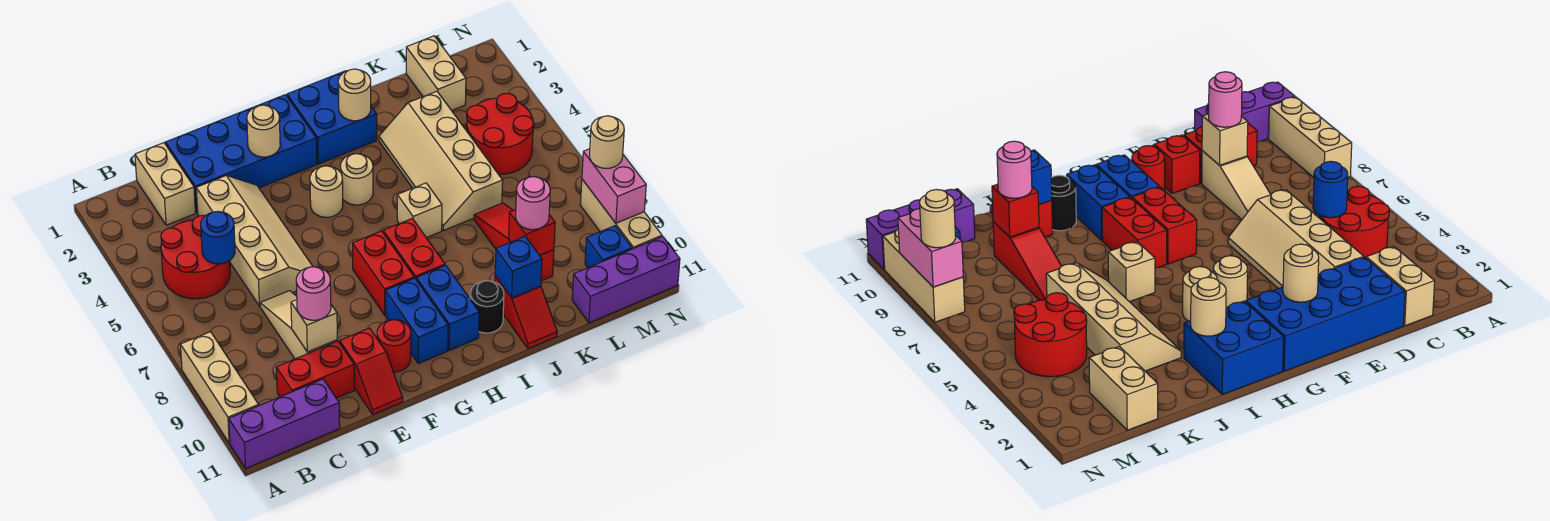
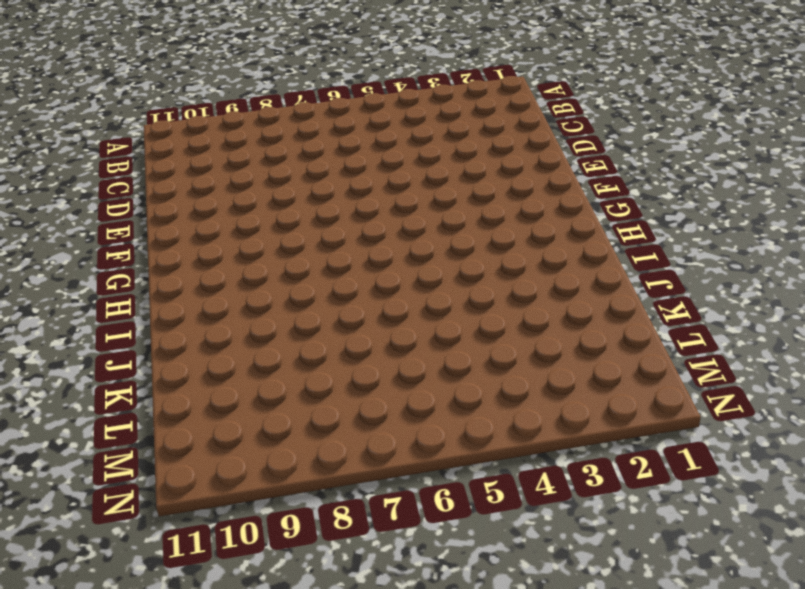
none -> tan brick A8:A10 level 1
none -> purple brick A11:C11 level 1
none -> red round brick B4:C5 level 1
none -> tan brick C1:C2 level 1

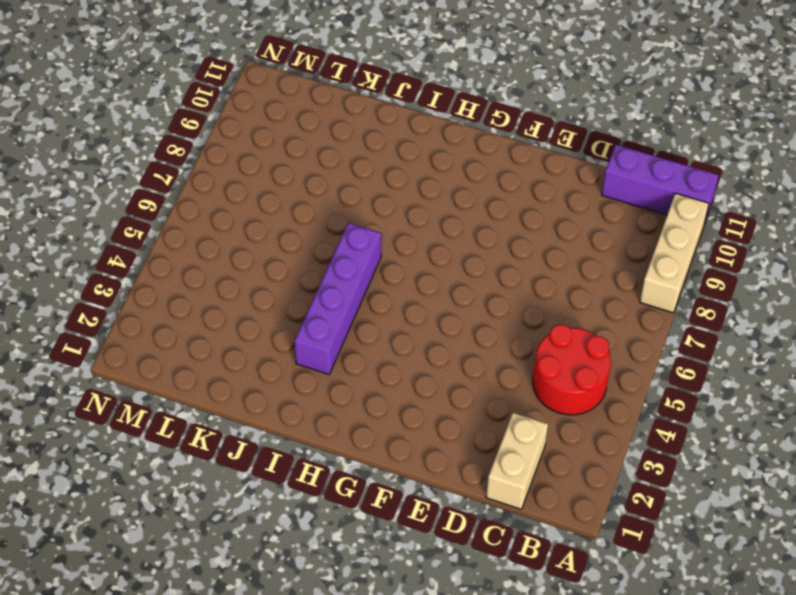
purple brick I3:I6 level 1 -> tan brick I6 level 1
none -> red brick C10:D10 level 1
none -> blue brick D1:G2 level 1
none -> tan slope D3:E6 level 1 top D
none -> tan slope D7:D9 level 1 top 9

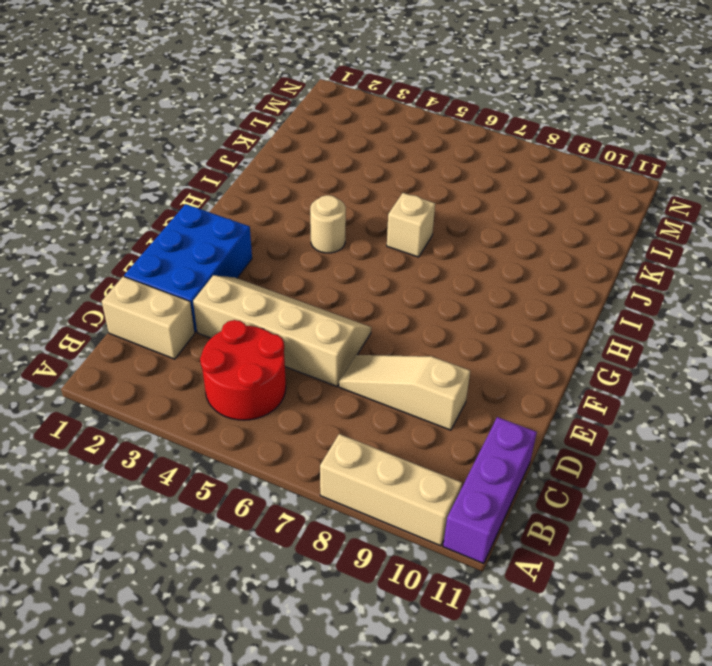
blue brick D1:F2 level 1 -> blue brick D1:G2 level 1
none -> red brick C10:D10 level 1
none -> red slope E10:E11 level 1 top 10
none -> red round brick F10 level 1
none -> tan round brick G4 level 1

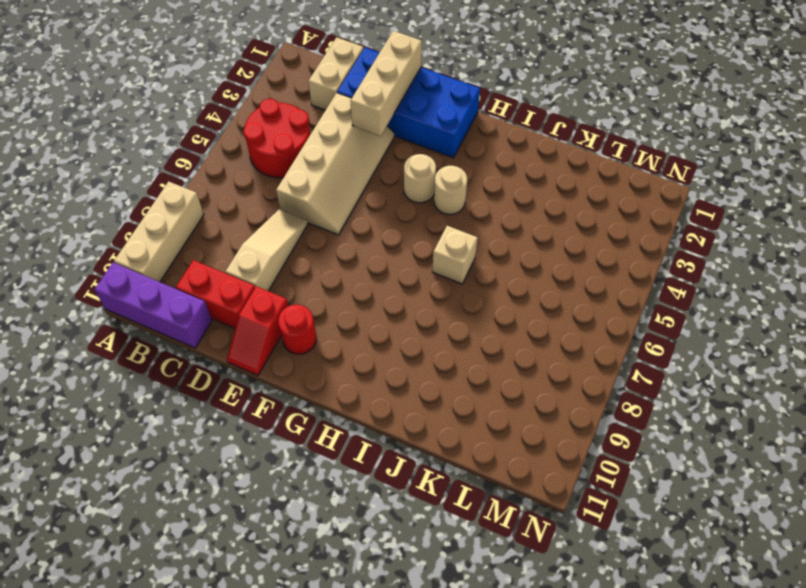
tan brick E1:E3 level 2 -> tan brick N8:N10 level 1
none -> red brick G7:G8 level 1
none -> blue brick G9:G10 level 1
none -> blue brick H1:I2 level 1
none -> red brick H7:H8 level 1

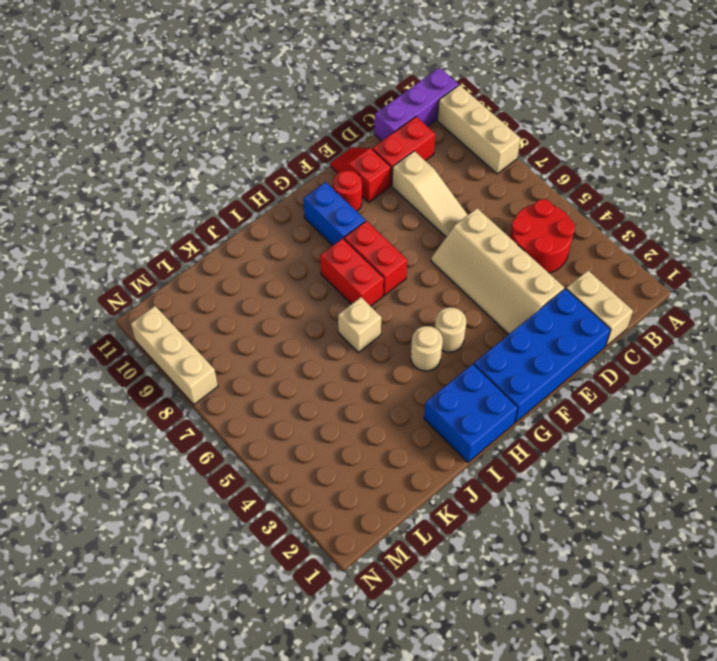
none -> blue brick H9:H10 level 1
none -> black round brick I10 level 1
none -> tan slope J3:K6 level 1 top K
none -> red slope J10:J11 level 1 top 10

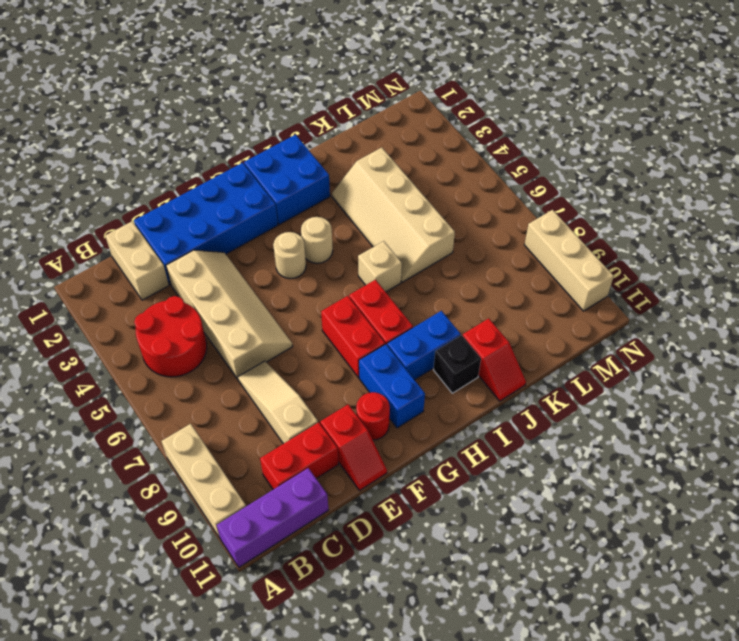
blue brick H9:I9 level 1 -> blue brick H9:H10 level 1
black brick I10 level 1 -> black round brick I10 level 1
none -> red slope K7:K9 level 1 top 9
none -> tan brick L1:L2 level 1
none -> red round brick L4:M5 level 1
none -> purple brick L11:N11 level 1

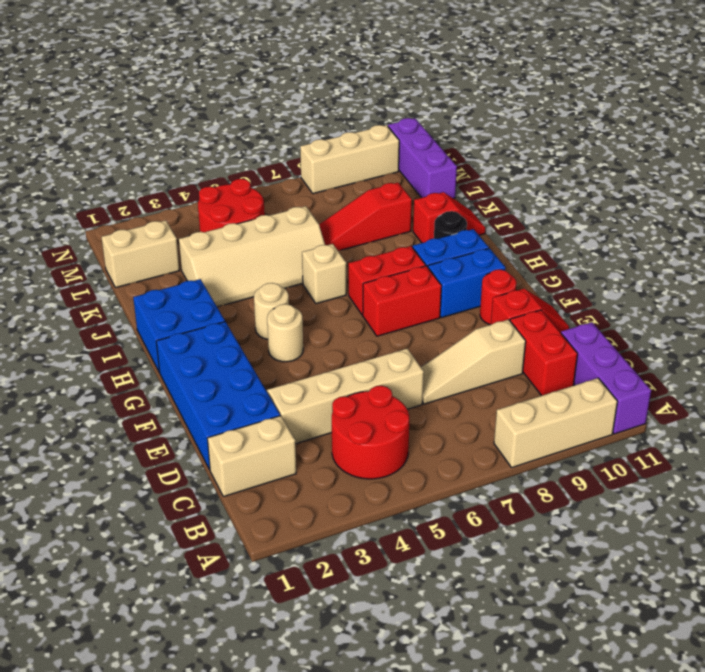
none -> blue brick M10 level 1
none -> blue round brick C5 level 2
none -> tan brick D9 level 2
none -> tan round brick F2 level 2

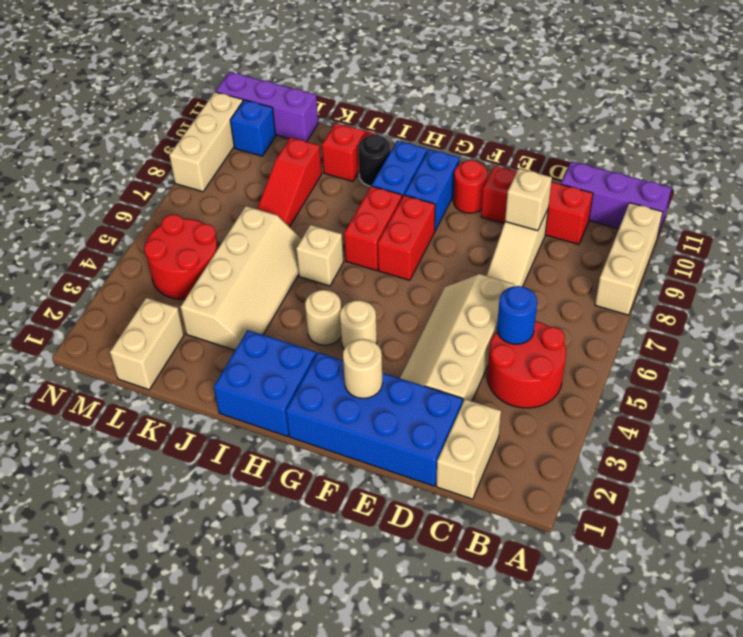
none -> tan round brick I2 level 2
none -> blue brick J10 level 2
none -> red brick K9 level 2
none -> pink brick N8:N9 level 2

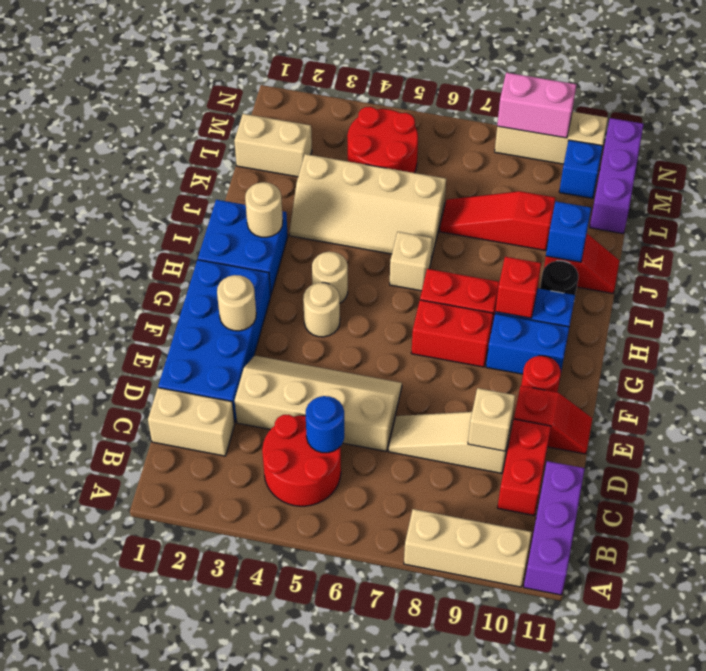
red brick H9 level 2 -> red brick K9 level 2
none -> pink round brick D9 level 3
none -> pink round brick K9 level 3
none -> tan round brick N8 level 3

